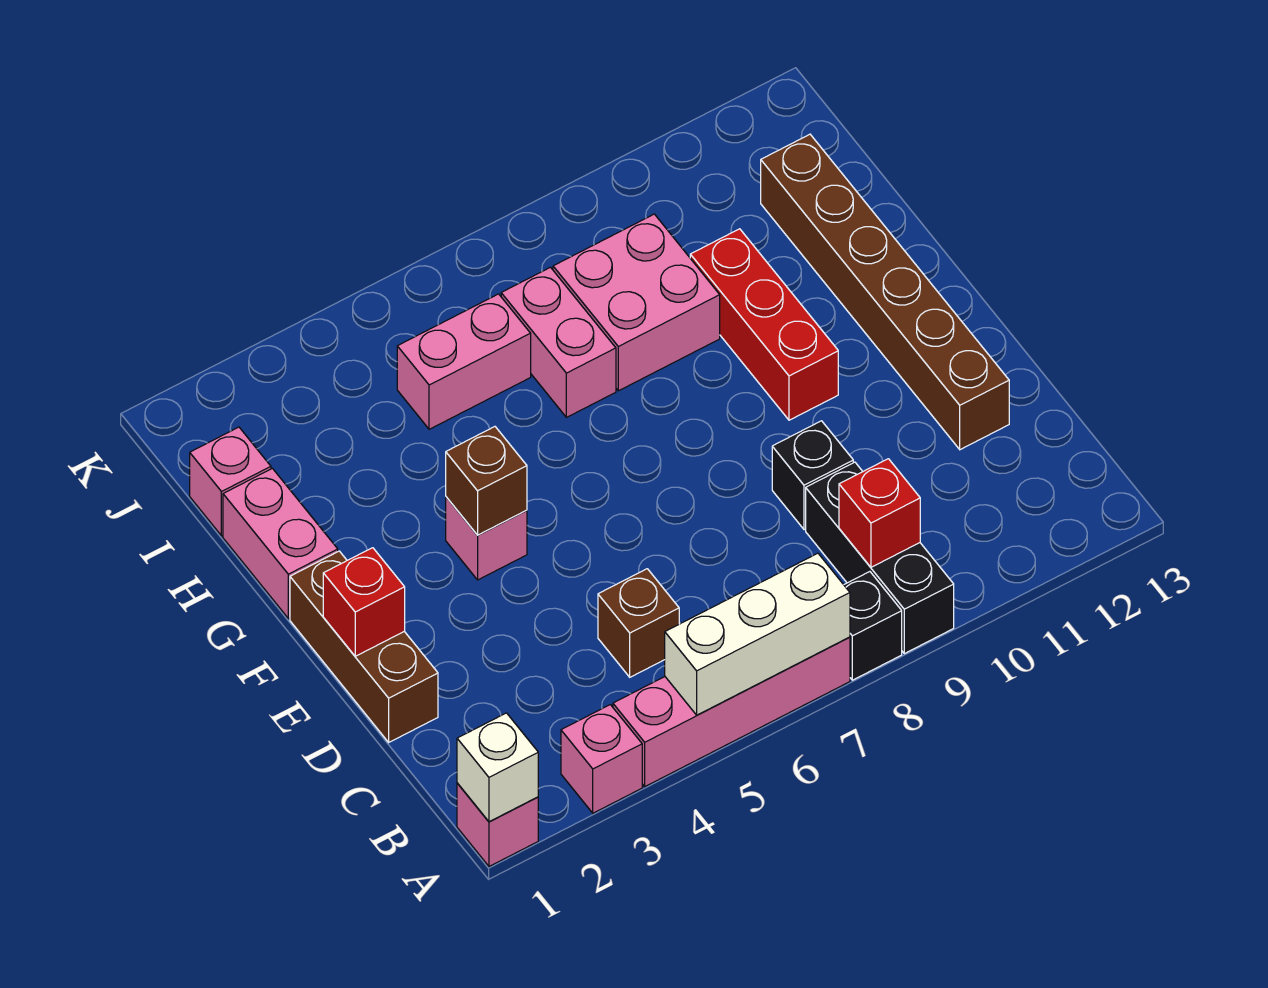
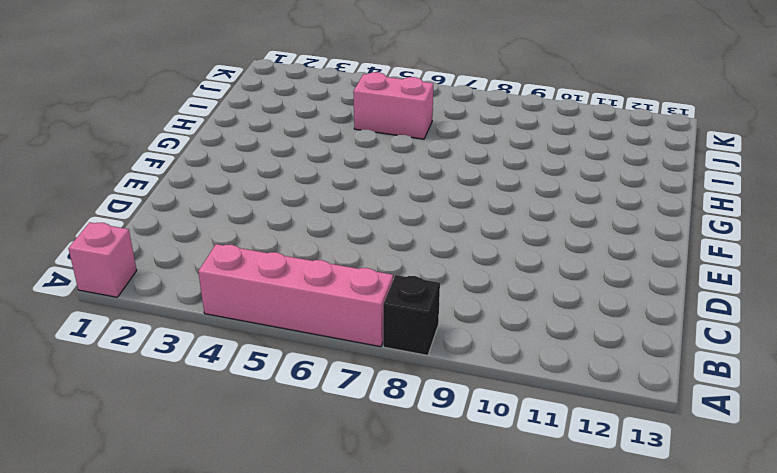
none -> pink brick A3 level 1
none -> black brick A9:C9 level 1
none -> brown brick C5 level 1

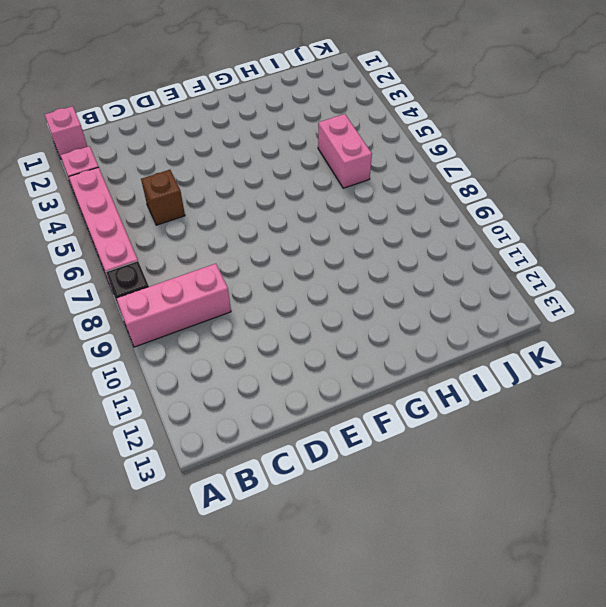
pink brick A9:C9 level 1 -> black brick A9:C9 level 1
none -> brown brick D1:F1 level 1
none -> black brick D9 level 1
none -> brown brick D12:I12 level 1

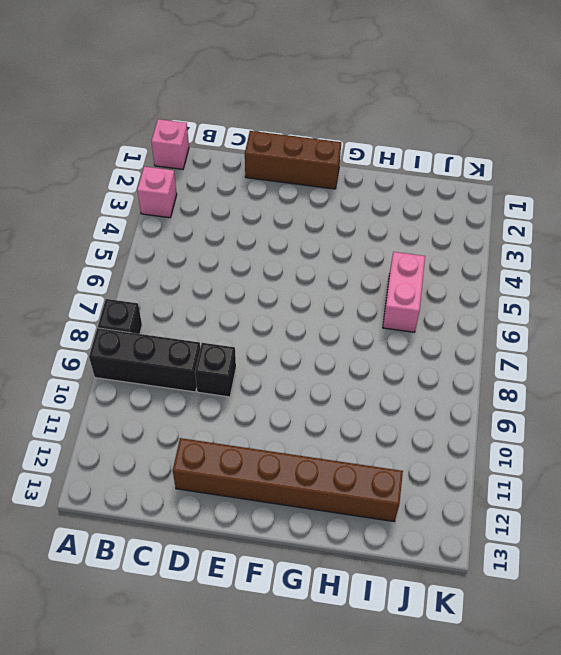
none -> pink brick A4:A7 level 1
none -> brown brick C5 level 1
none -> pink brick F4 level 1

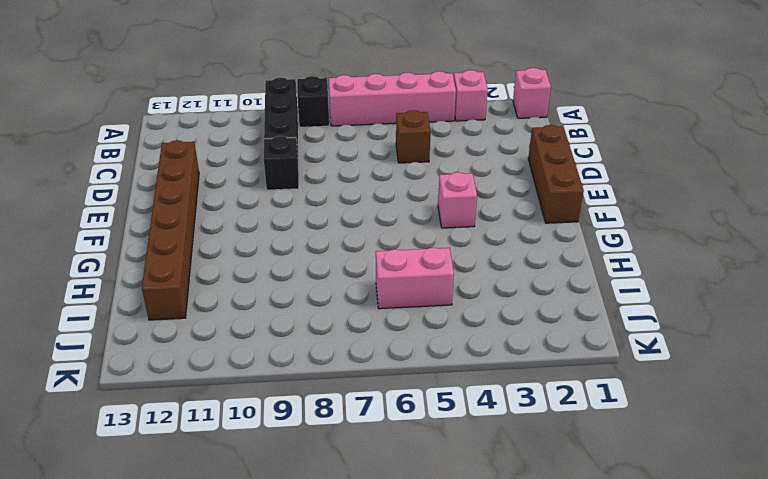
none -> red brick F10:H10 level 1
none -> pink brick G1:H1 level 1
none -> pink brick H7:I7 level 1

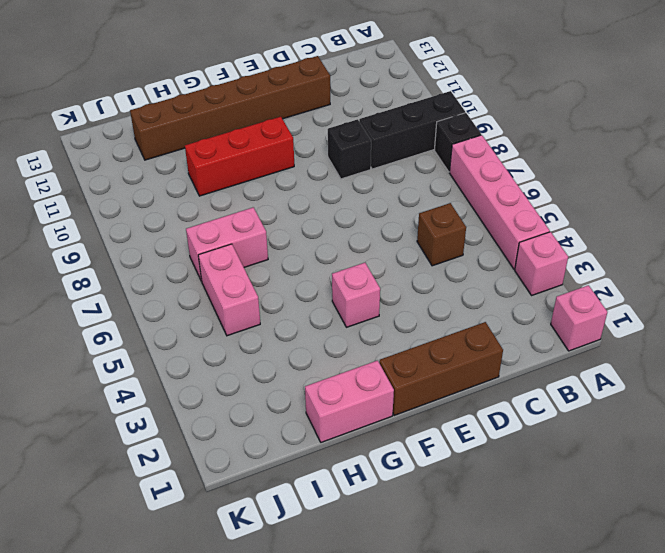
none -> pink brick H8:I9 level 1
none -> pink brick I1 level 1
none -> white brick A1 level 2

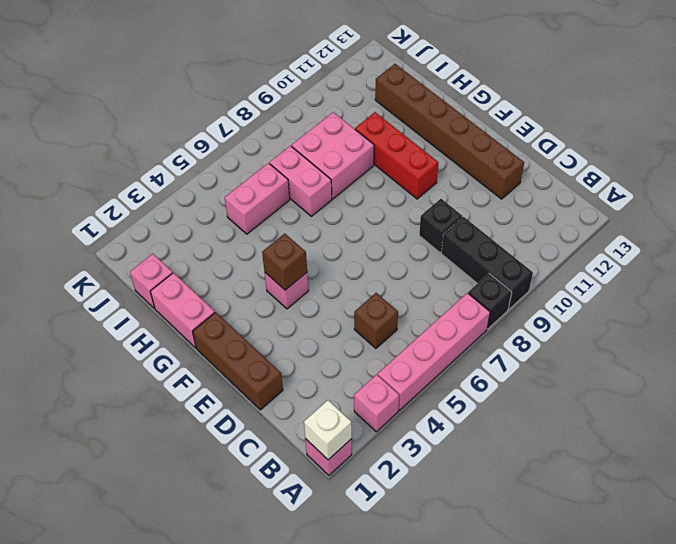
none -> white brick A5:A7 level 2
none -> red brick B9 level 2
none -> red brick E1 level 2

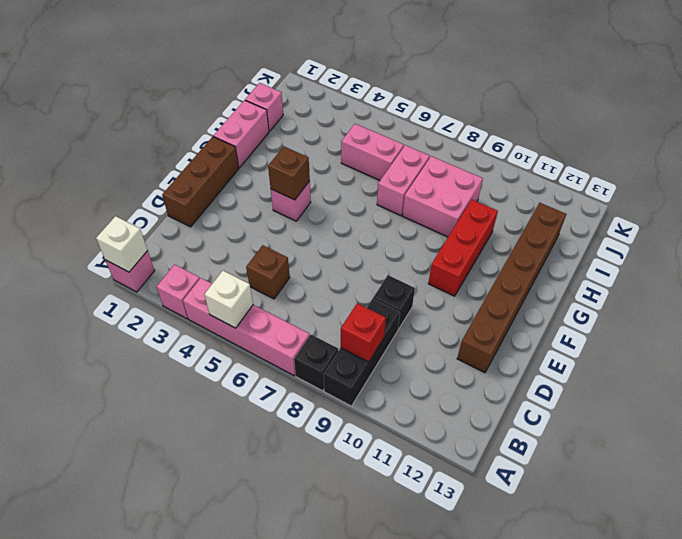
white brick A5 level 2 -> white brick A5:A7 level 2
none -> red brick E1 level 2

